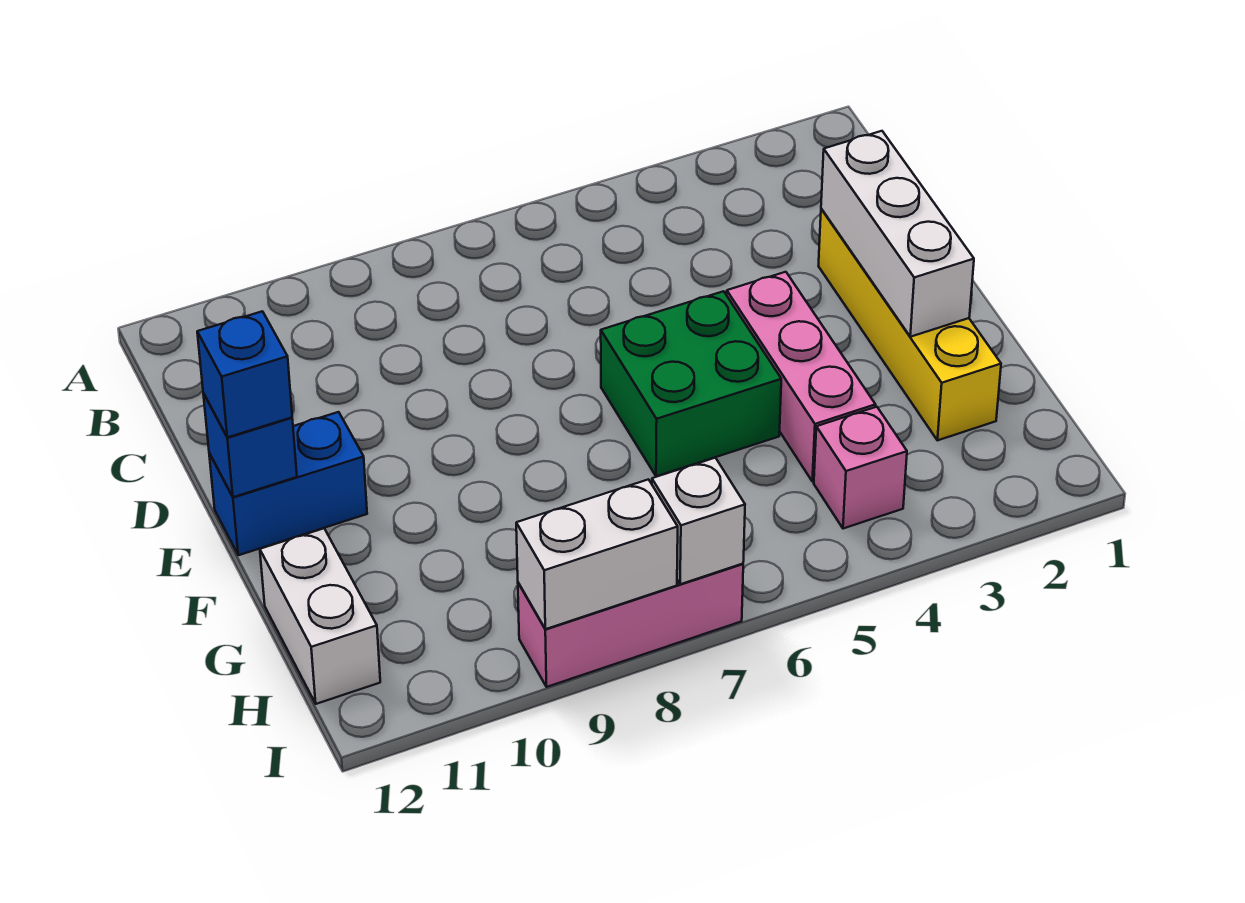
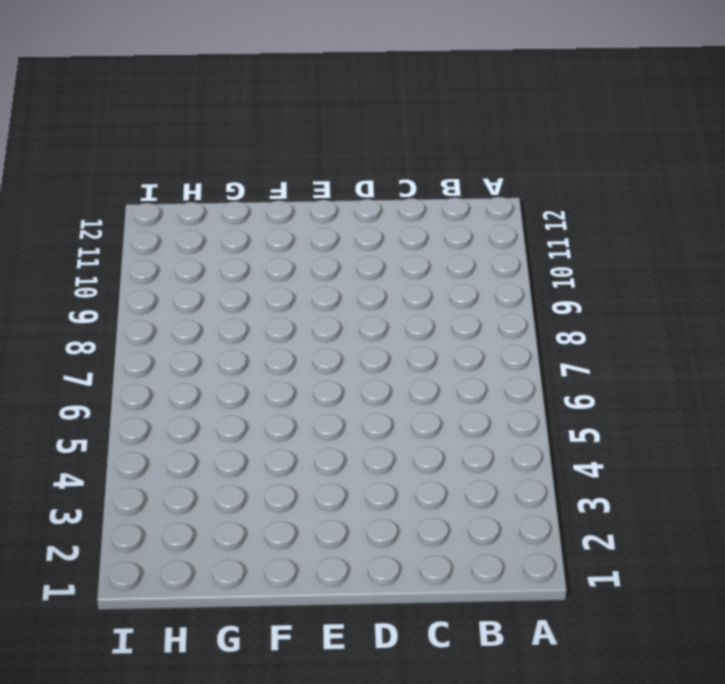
none -> yellow brick D2:G2 level 1
none -> pink brick E4:G4 level 1
none -> green brick E5:F6 level 1

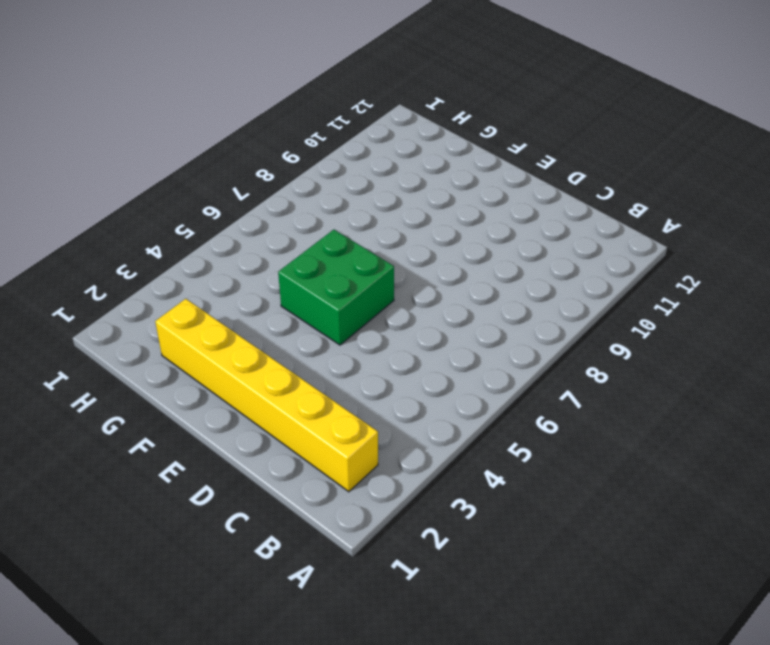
yellow brick B2:G2 level 1 -> yellow brick D2:G2 level 1
none -> pink brick E4:G4 level 1
none -> blue brick E11:E12 level 1
none -> white brick G12:H12 level 1

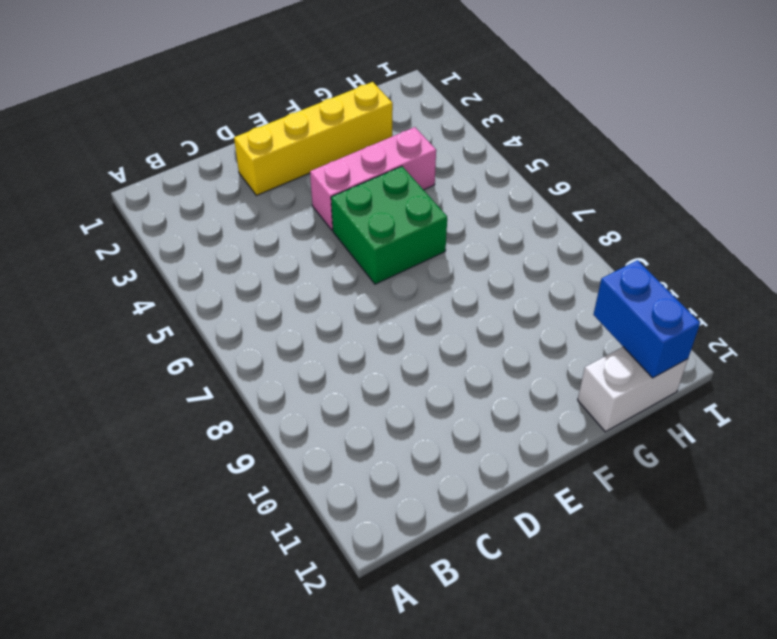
blue brick H11:H12 level 2 -> blue brick E11:E12 level 1
none -> pink brick H4 level 1
none -> pink brick I7:I9 level 1
none -> white brick D2:F2 level 2

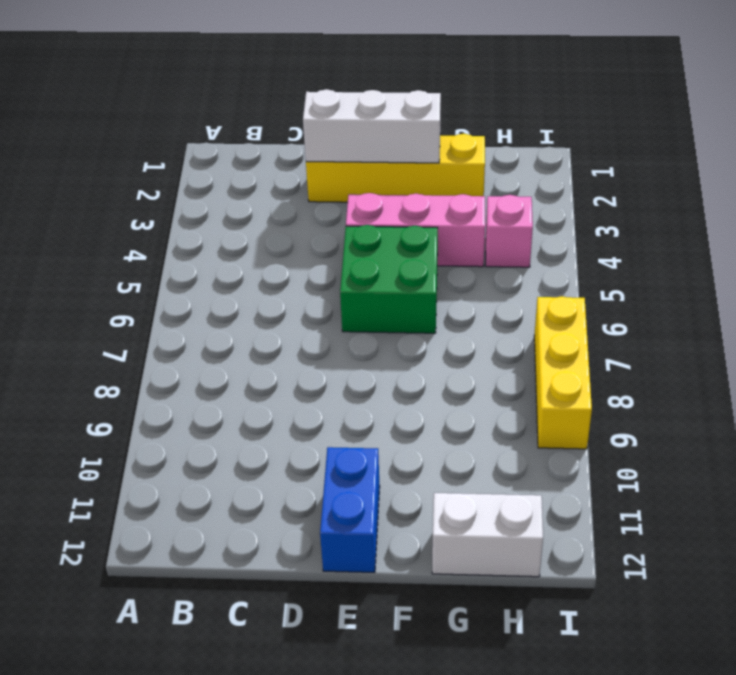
yellow brick I7:I9 level 1 -> pink brick I7:I9 level 1
none -> blue brick E12 level 2
none -> white brick I7 level 2
none -> white brick I8:I9 level 2

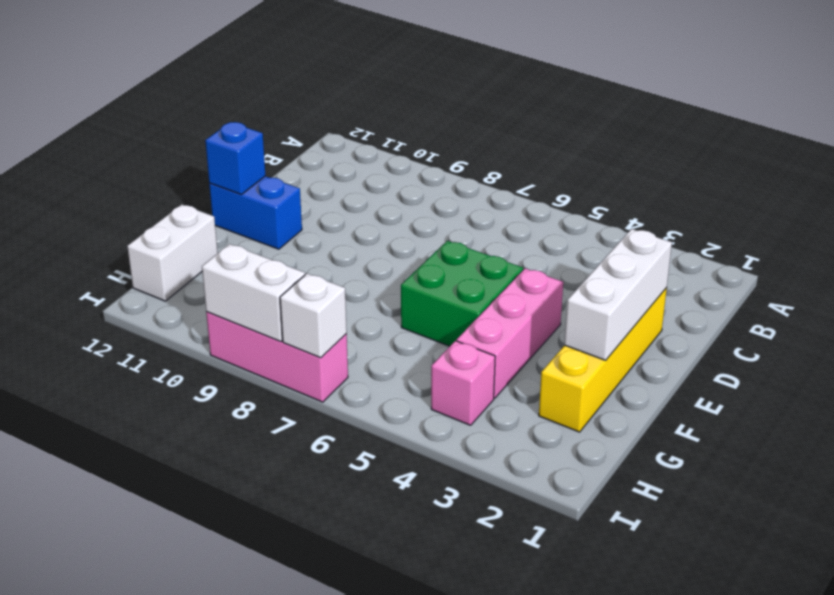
none -> blue brick E12 level 3

